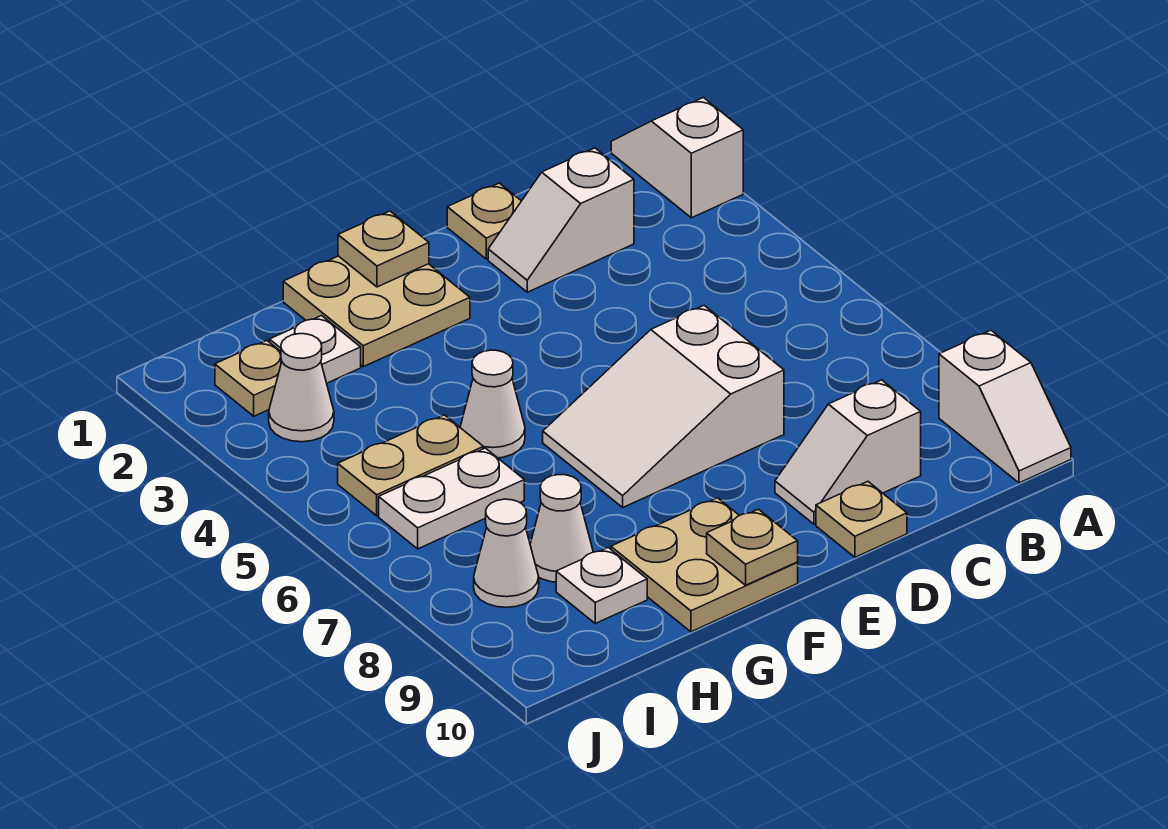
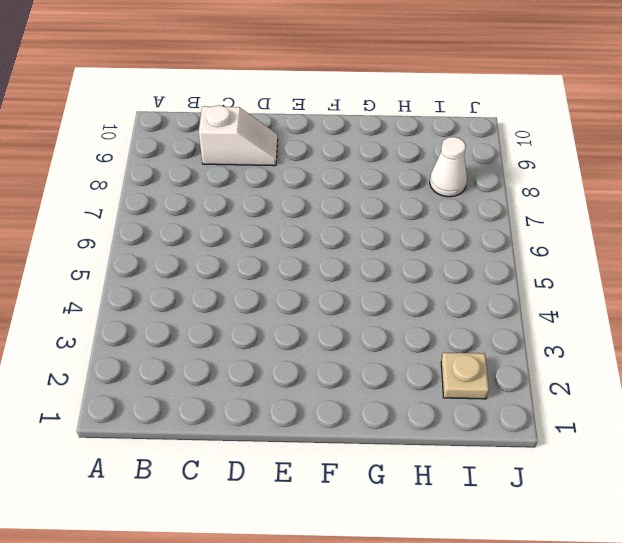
none -> white slope A1:A2 level 1 top 2
none -> white slope A9:A10 level 1 top 9
none -> white slope C2:D2 level 1 top C

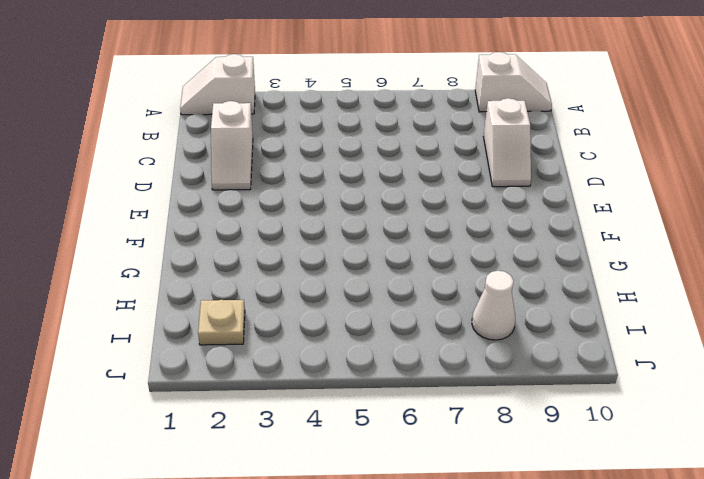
none -> tan plate D1 level 1
none -> white slope D6:F7 level 1 top D
none -> tan plate D10 level 1

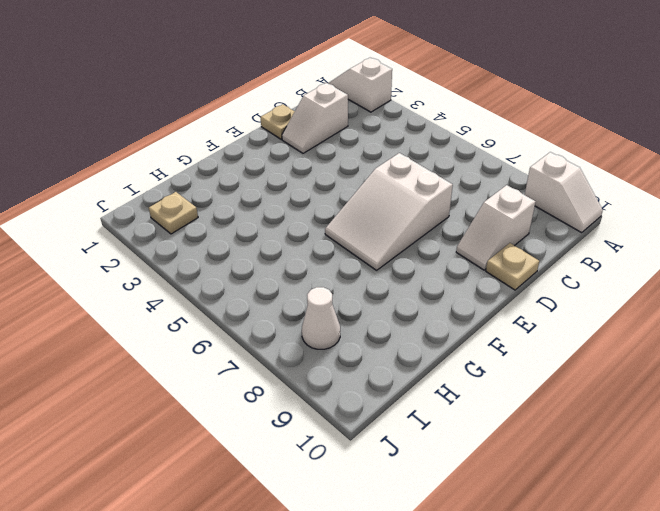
none -> tan plate F1:G2 level 1
none -> tan plate F9:G10 level 1
none -> white cone G5 level 1

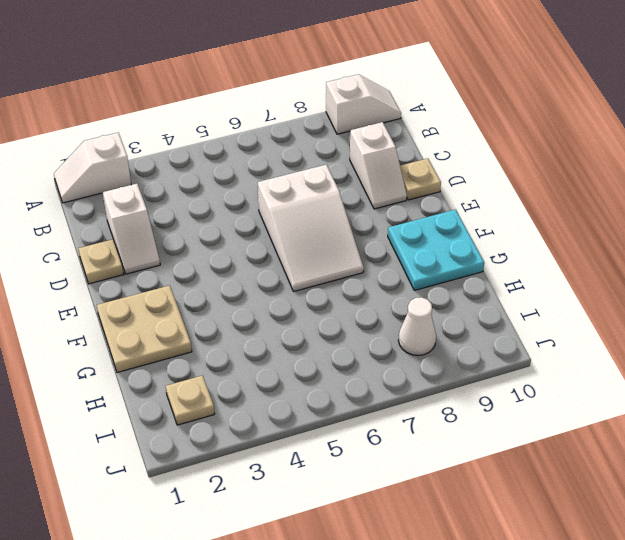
cyan plate F9:G10 level 1 -> tan plate F9:G10 level 1
none -> white cone G5 level 1
none -> white plate H2 level 1
none -> tan plate H5:I5 level 1

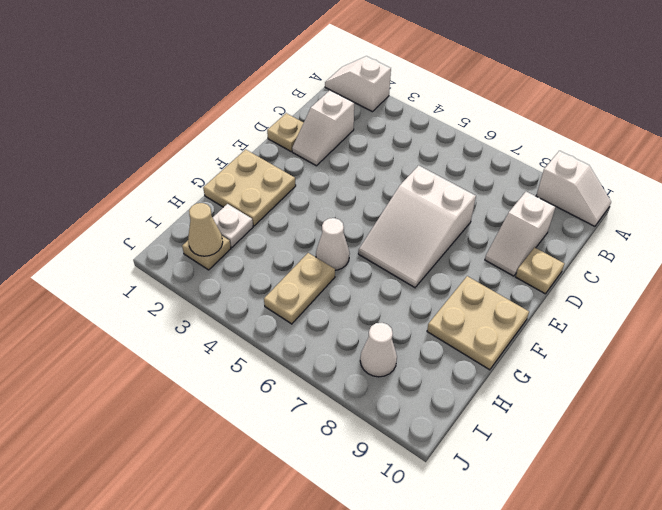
tan cone I2 level 2 -> none
none -> white plate H6:I6 level 1
none -> white cone H8 level 1
none -> white plate H9 level 1

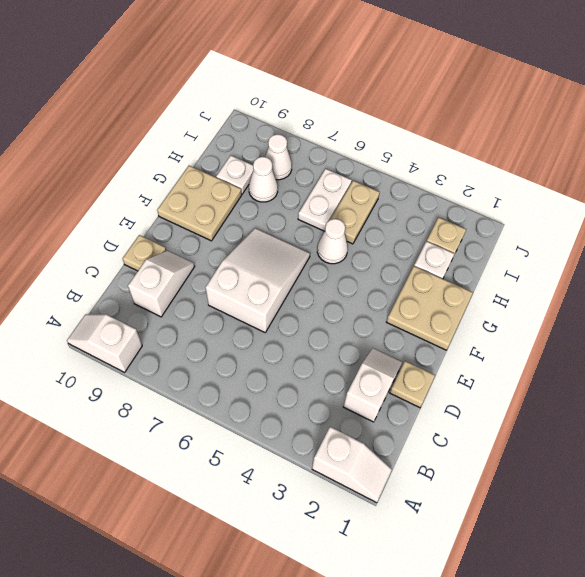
none -> white cone I3 level 1
none -> tan plate F1 level 2
none -> tan plate F10 level 2

